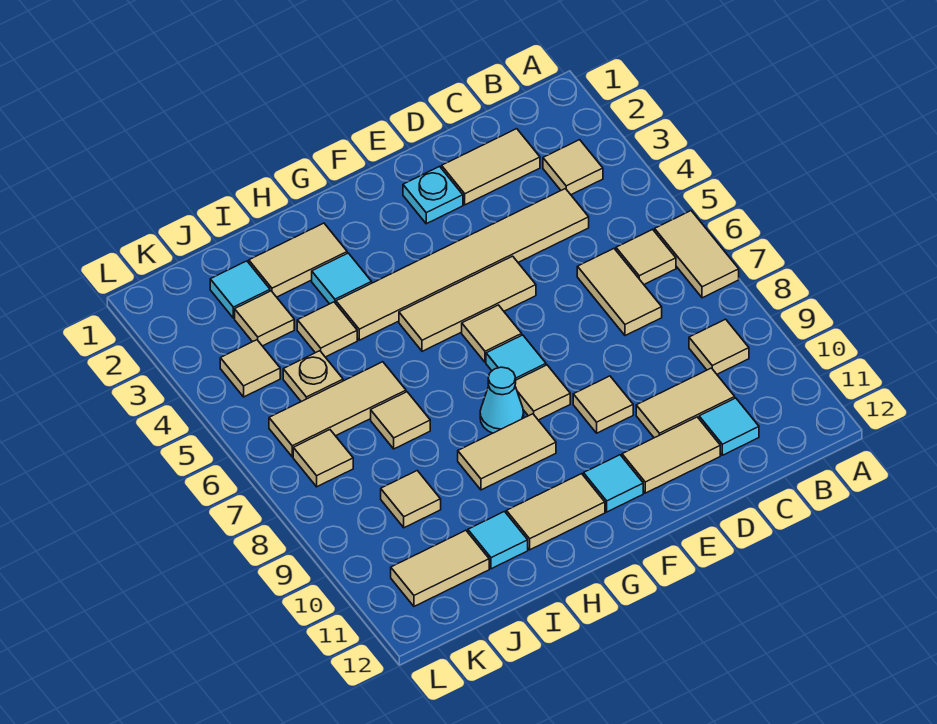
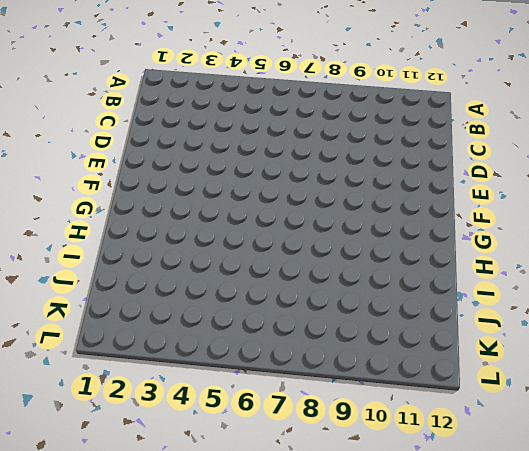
none -> tan tile A6:A7 level 1
none -> tan tile B3 level 1
none -> tan tile B6 level 1
none -> tan tile B9 level 1

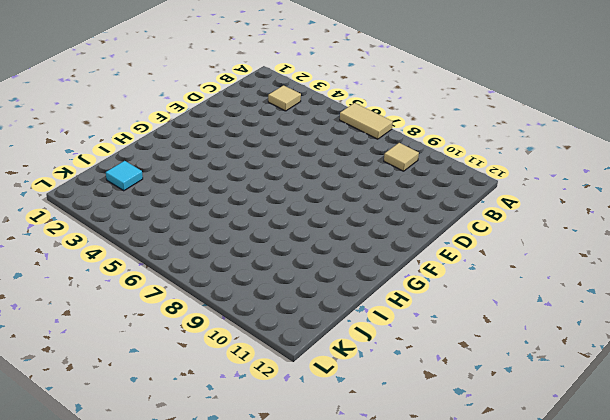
none -> tan tile B6 level 1
none -> tan tile C2:D2 level 1
none -> tan tile C4:H4 level 1
none -> tan tile C6:C7 level 1

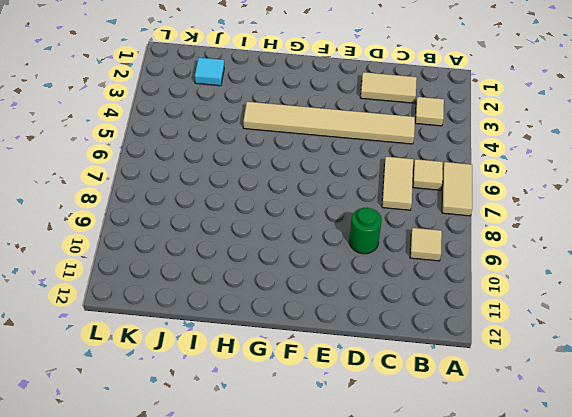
green round brick D9 level 1 -> none
none -> tan tile C10:D10 level 1
none -> cyan tile C11 level 1
none -> tan tile D11:E11 level 1
none -> cyan plate E2 level 1

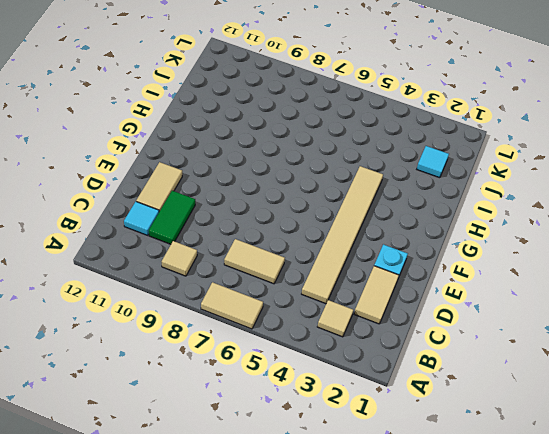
green tile C10:D10 level 1 -> tan tile C10:D10 level 1
none -> tan tile B6 level 1
none -> tan tile E5:G5 level 1
none -> tan tile E9 level 1
none -> tan tile F6 level 1

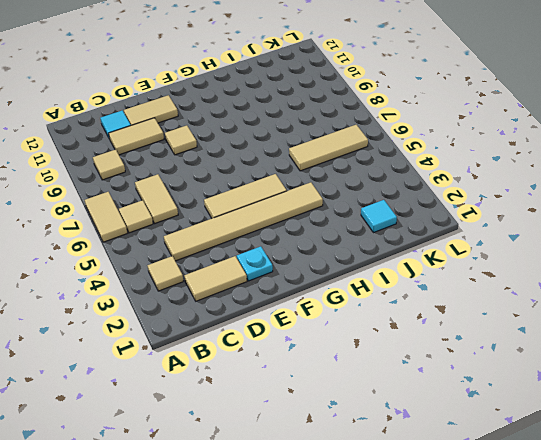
none -> tan tile F6 level 1
none -> cyan tile F7 level 1
none -> tan tile F8 level 1
none -> cyan tile F11 level 1

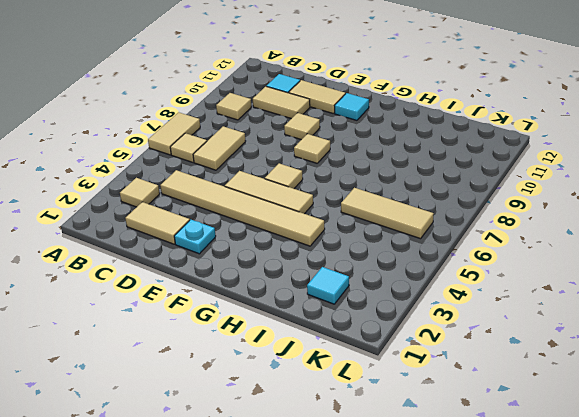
none -> cyan tile F7 level 1
none -> cyan cone G8 level 1
none -> tan tile G9:H9 level 1
none -> tan tile G11:H11 level 1

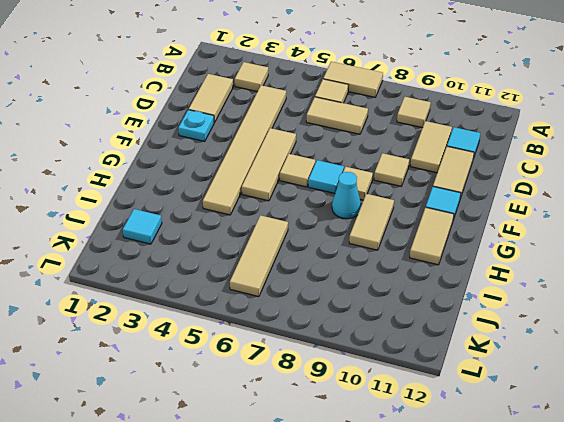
none -> tan tile H2:I2 level 1
none -> cyan tile H3 level 1
none -> tan tile I4 level 1
none -> tan tile I7 level 1

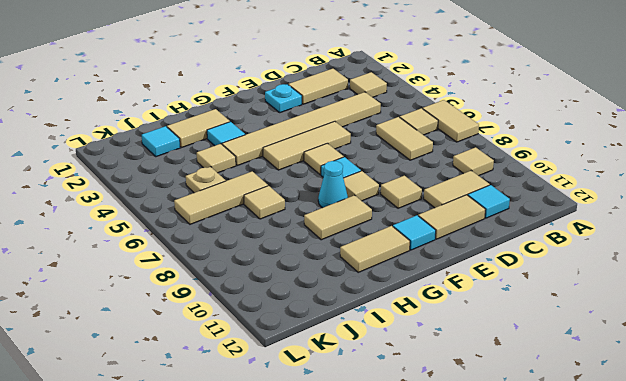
none -> cyan tile I11 level 1
none -> tan tile J3 level 1
none -> tan tile J9 level 1
none -> tan tile J11:K11 level 1

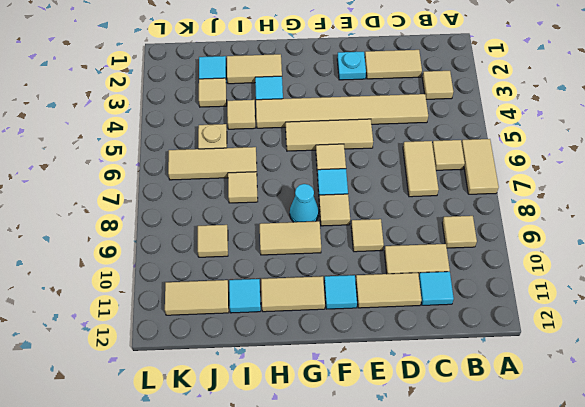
none -> tan tile K4 level 1
none -> tan tile K7 level 1

